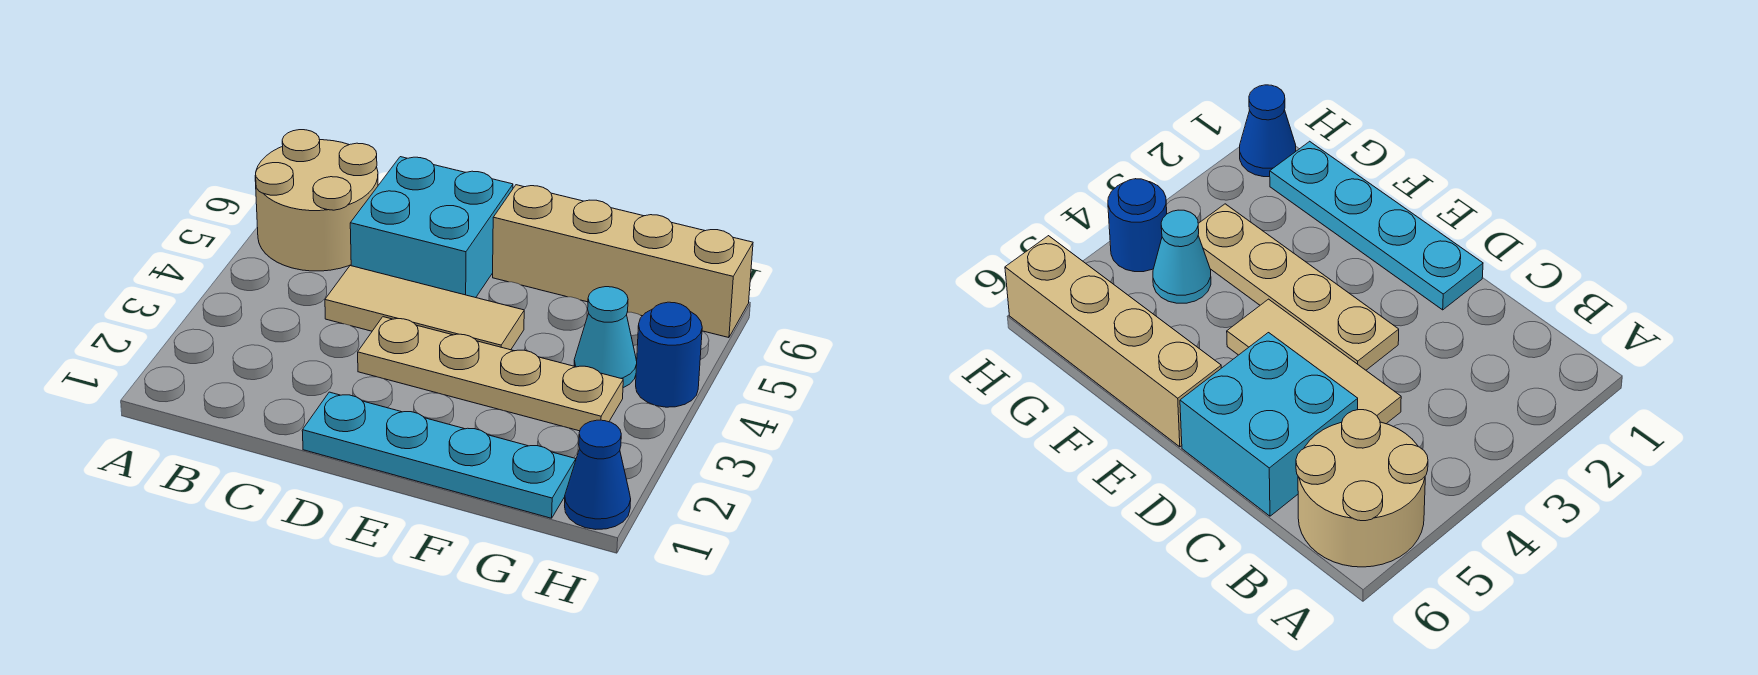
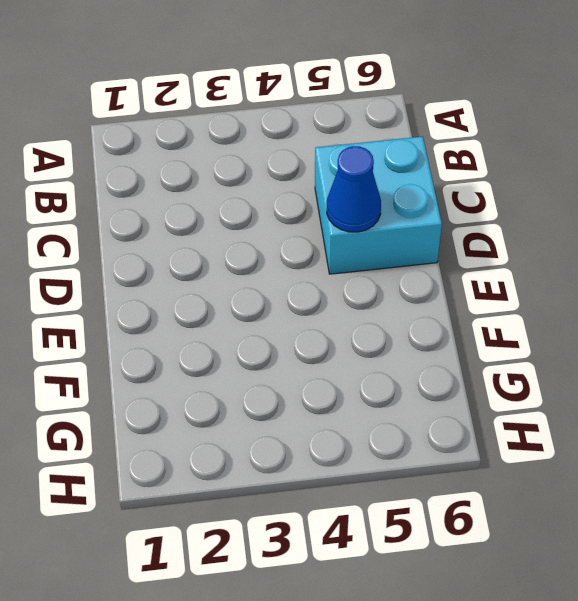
blue cone D5 level 2 -> blue cone H1 level 1
none -> tan round brick A5:B6 level 1
none -> tan tile C4:E4 level 1

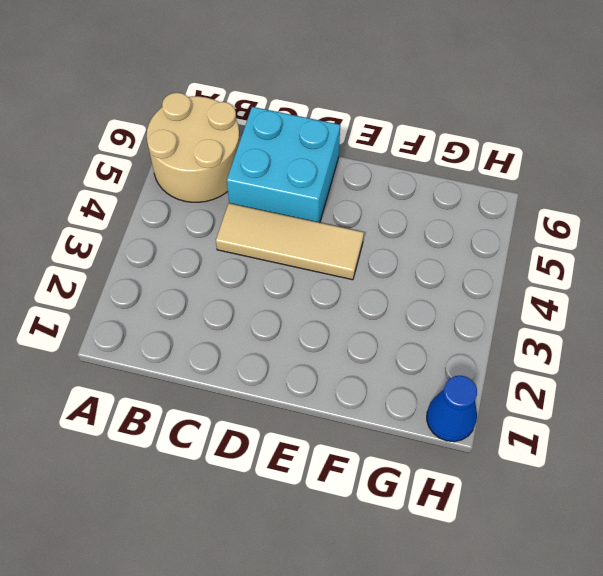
none -> cyan plate D1:G1 level 1
none -> tan plate D3:G3 level 1

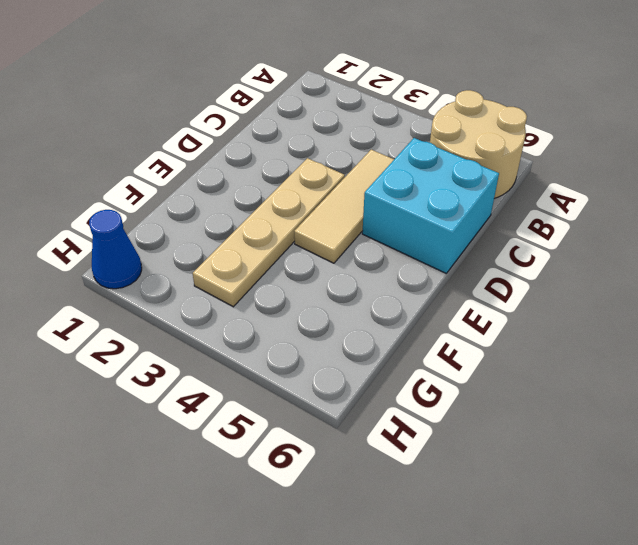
none -> cyan plate D1:G1 level 1
none -> tan brick E6:H6 level 1

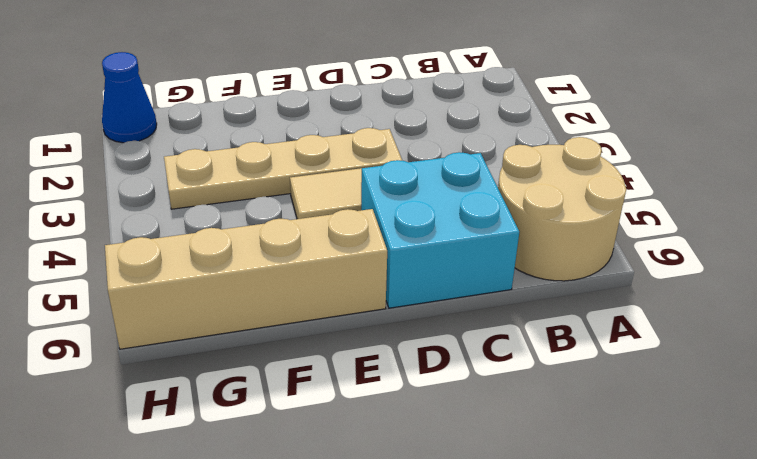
none -> cyan plate D1:G1 level 1
none -> cyan cone G4 level 1

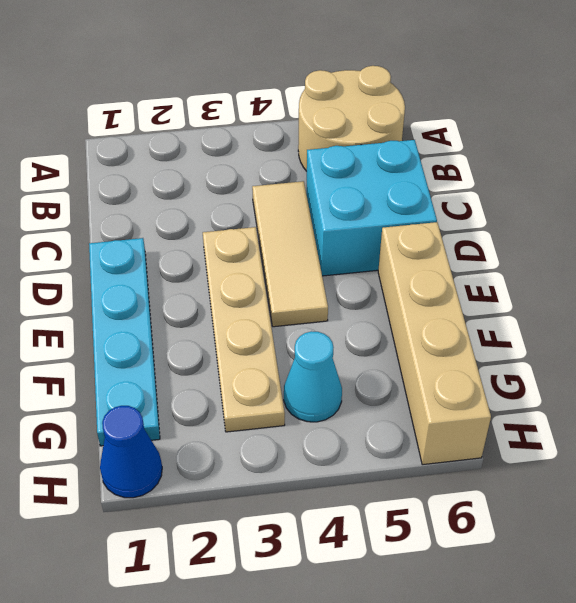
none -> blue round brick H4 level 1

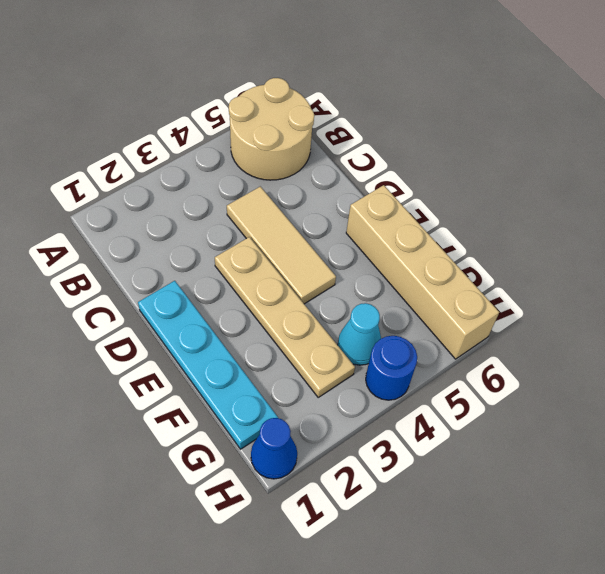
none -> cyan brick C5:D6 level 1

